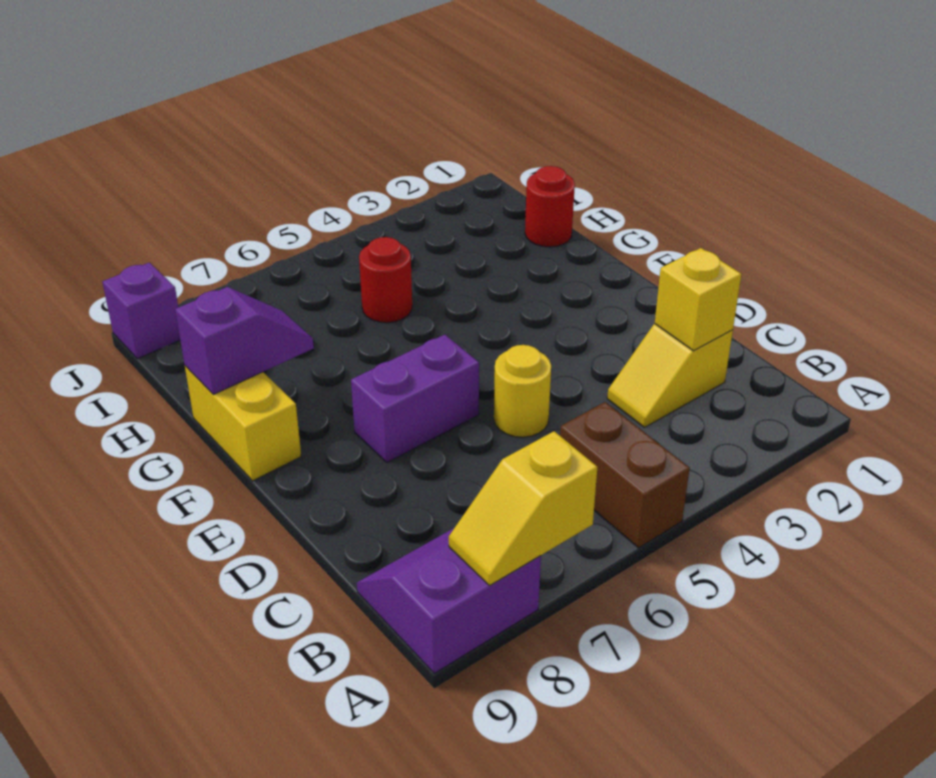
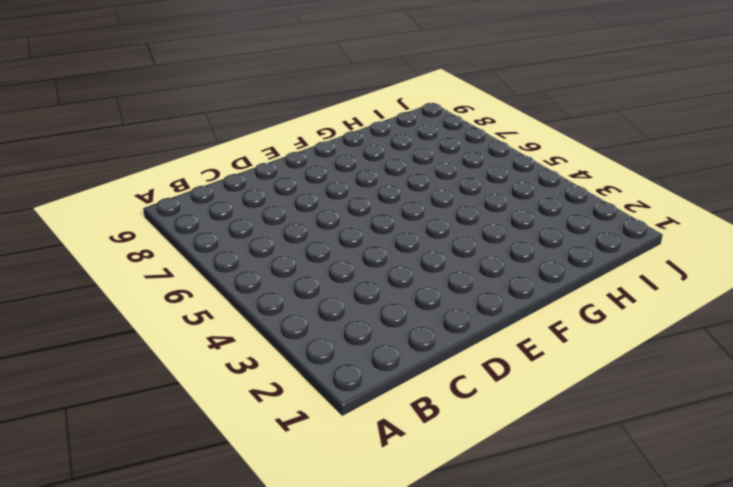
none -> brown brick A5:B5 level 1
none -> purple slope A8:B9 level 1 top A
none -> yellow slope C2:C3 level 1 top 2

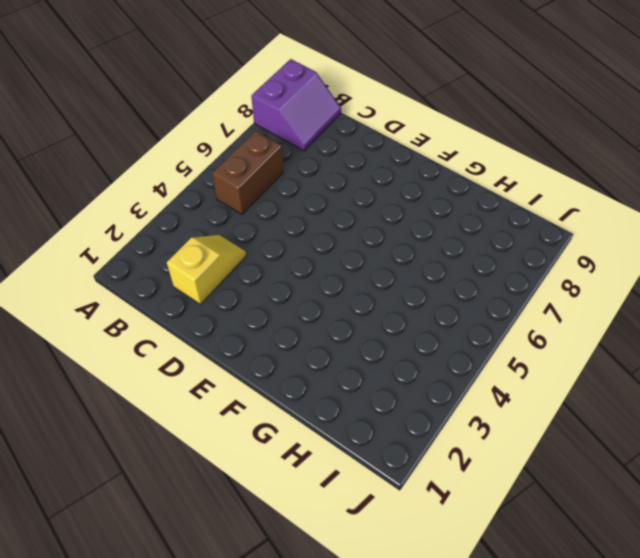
brown brick B5:B6 level 1 -> brown brick A5:B5 level 1
none -> yellow round brick D5 level 1
none -> purple brick E6:E7 level 1
none -> yellow brick F9:G9 level 1

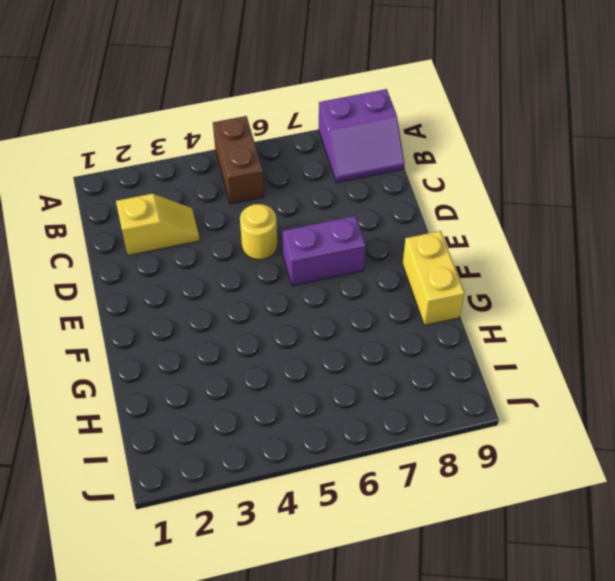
none -> red round brick H1 level 1
none -> red round brick H5 level 1
none -> purple brick J9 level 1

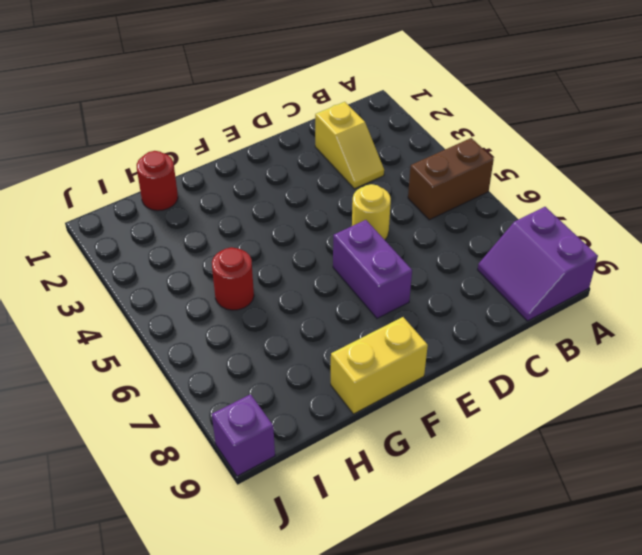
none -> yellow slope A7:A8 level 2 top 7
none -> yellow brick C2 level 2
none -> purple slope G8:G9 level 2 top 9

